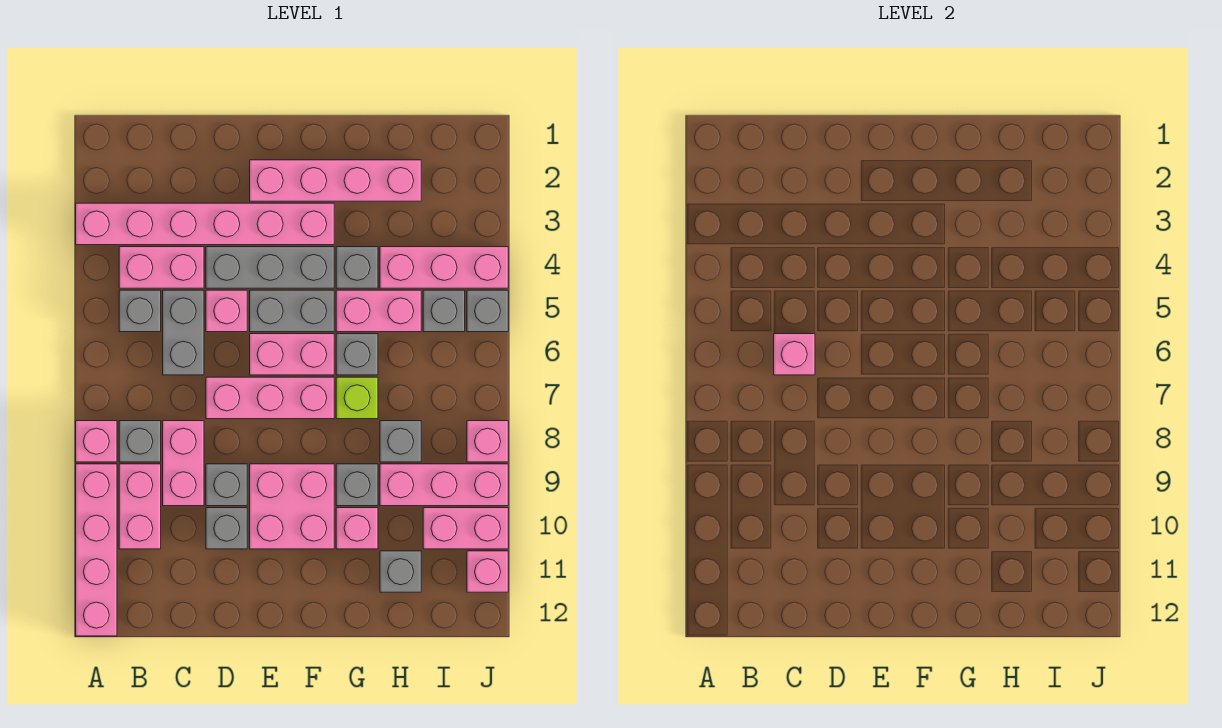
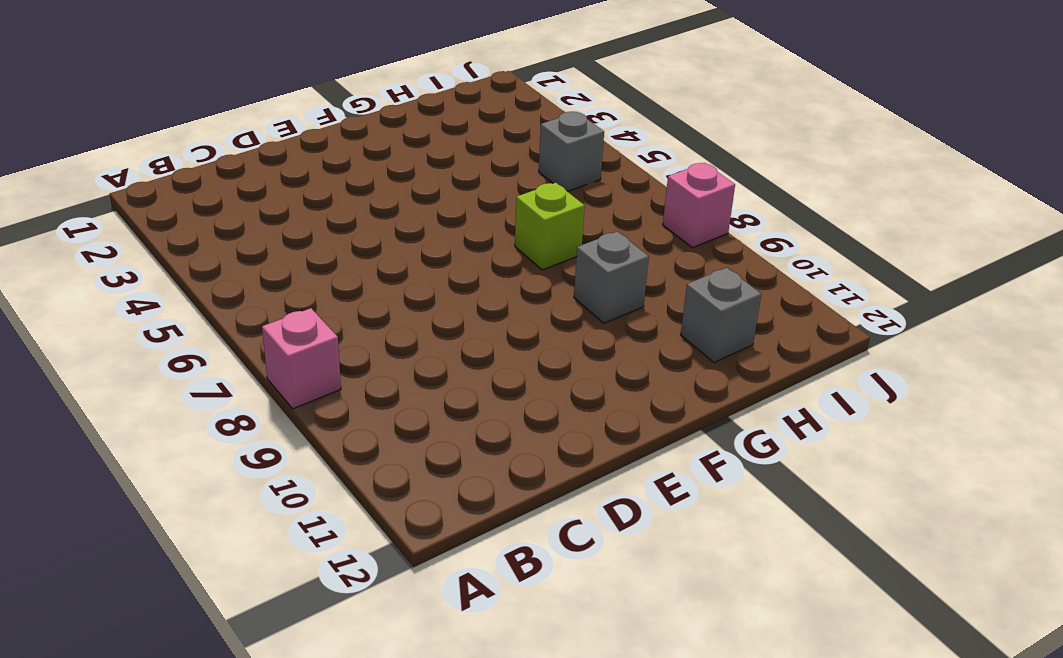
none -> pink brick A3:F3 level 1
none -> pink brick A9:A12 level 1
none -> pink brick B4:C4 level 1
none -> grey brick B5 level 1

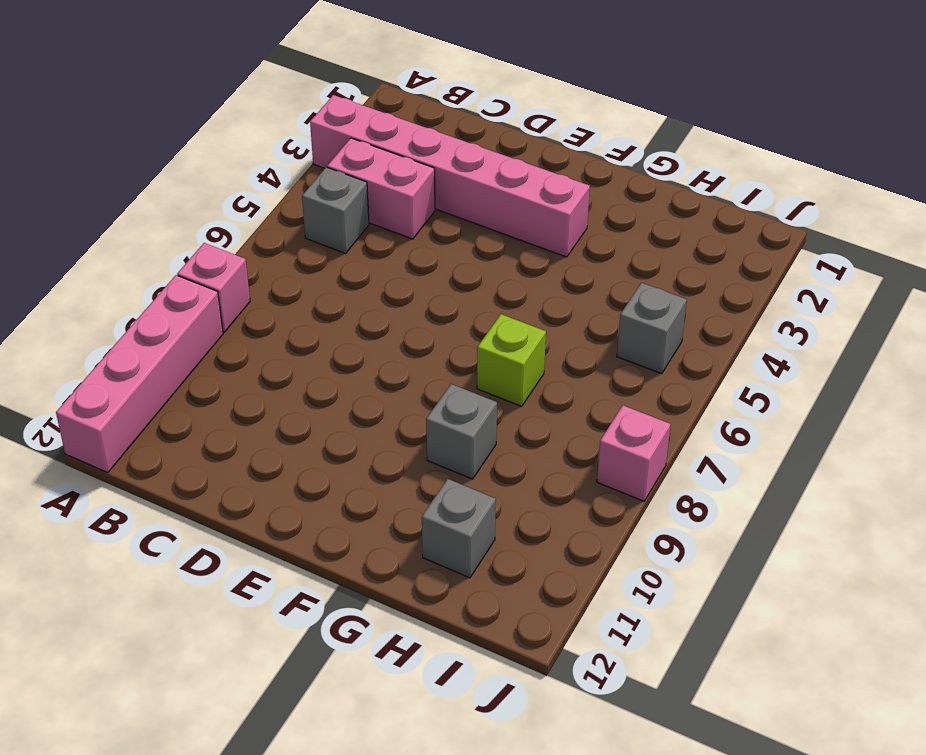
none -> grey brick B8 level 1
none -> pink brick B9:B10 level 1
none -> grey brick C5:C6 level 1
none -> pink brick C8:C9 level 1

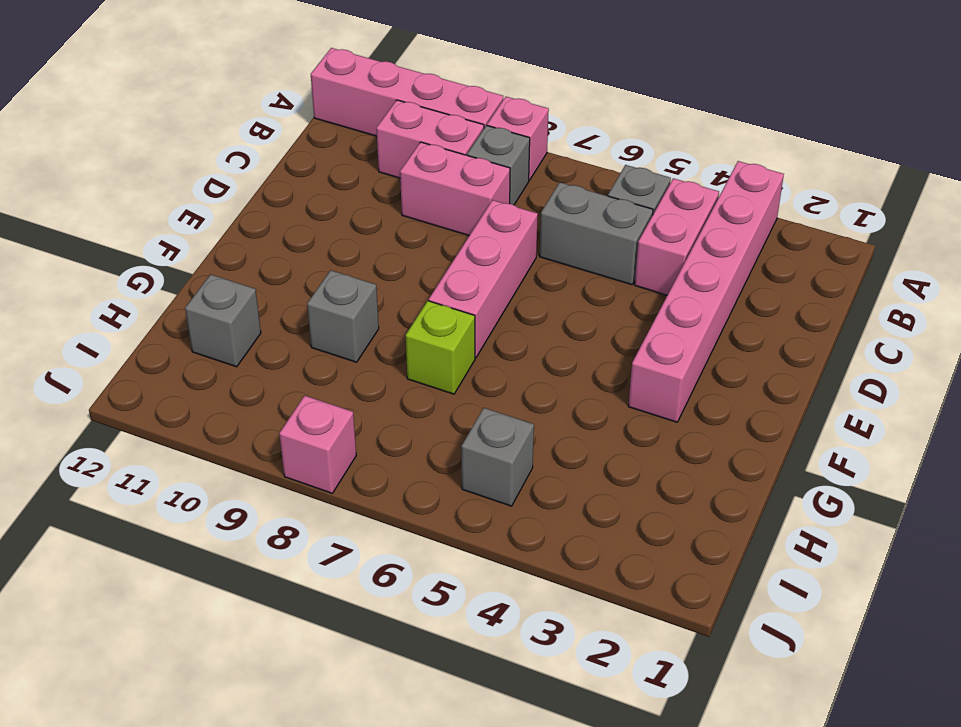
none -> grey brick D4:F4 level 1
none -> pink brick D5 level 1
none -> grey brick D9 level 1
none -> grey brick D10 level 1

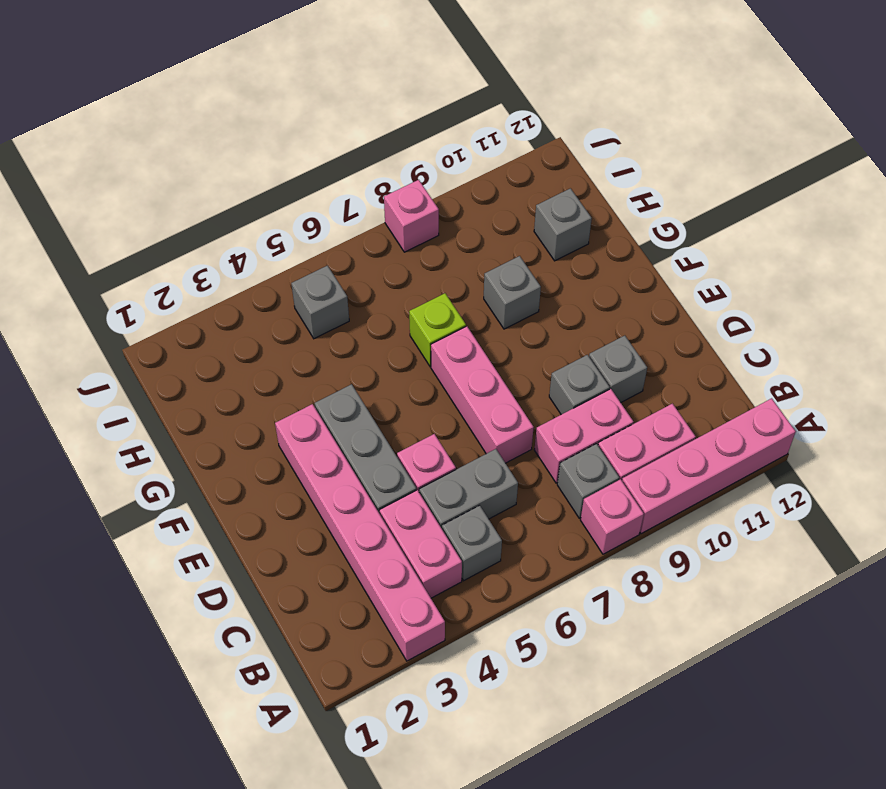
none -> pink brick E2:H2 level 1
none -> grey brick E5:F5 level 1
none -> pink brick E6:F6 level 1
none -> pink brick E9:F10 level 1

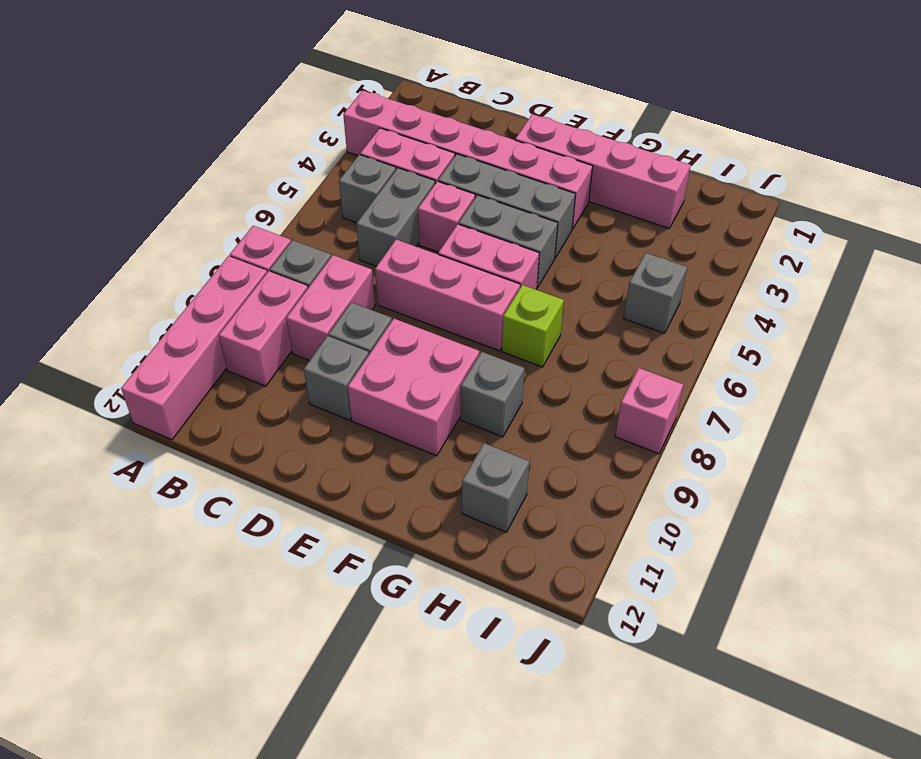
none -> grey brick G4 level 1
none -> pink brick G5:H5 level 1
none -> grey brick G6 level 1
none -> pink brick G10 level 1

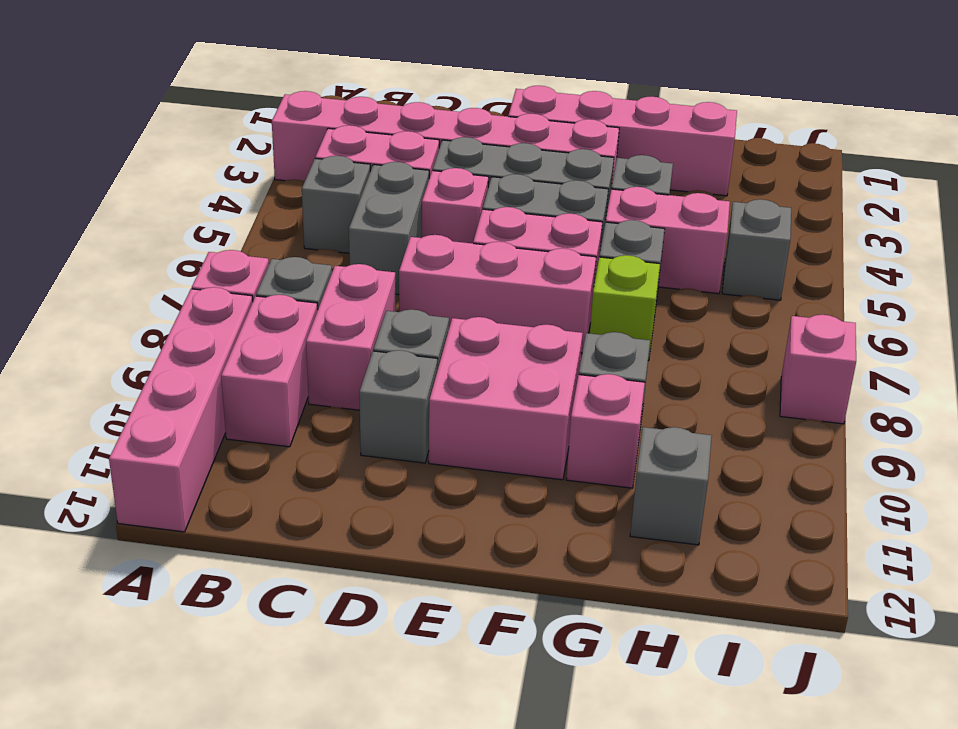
none -> pink brick H4:J4 level 1
none -> grey brick H8 level 1
none -> pink brick H9:J9 level 1
none -> pink brick I10:J10 level 1

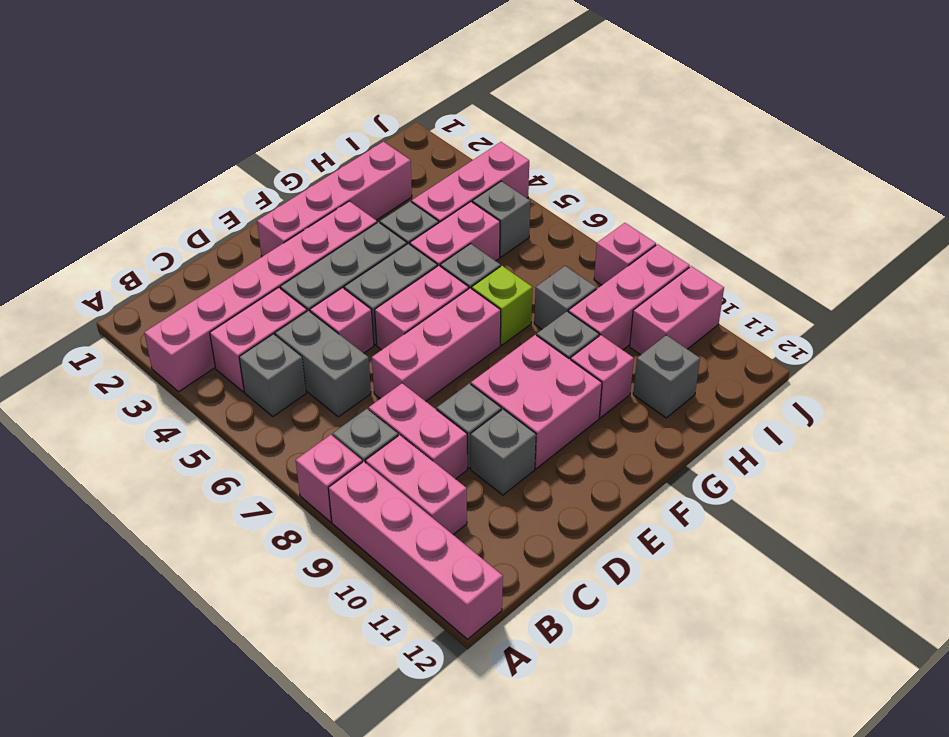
none -> grey brick J5 level 1
none -> pink brick J11 level 1
none -> pink brick C6 level 2

